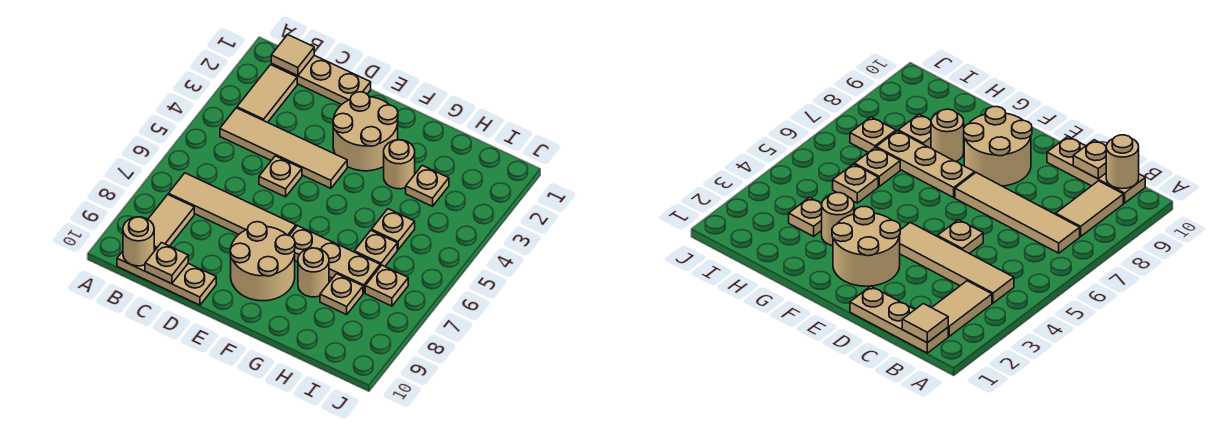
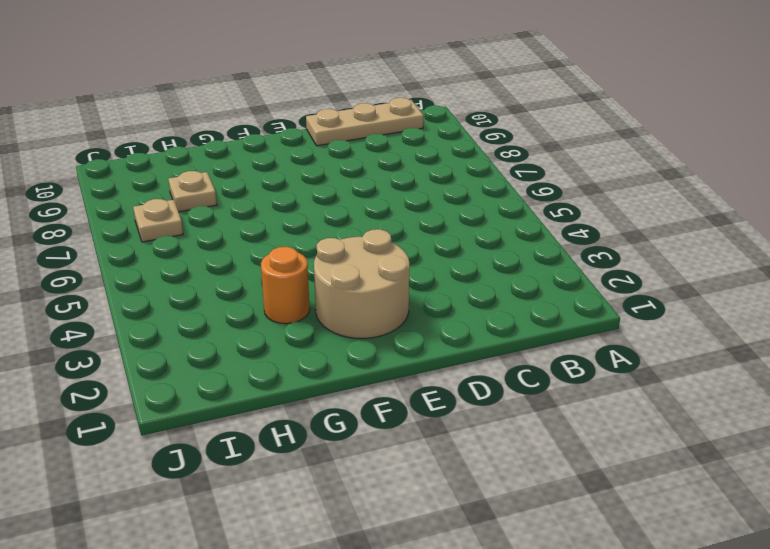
orange round brick G3 level 1 -> tan round brick G3 level 1
none -> tan plate B1:D1 level 1
none -> tan tile B2:B3 level 1
none -> tan tile B4:E4 level 1

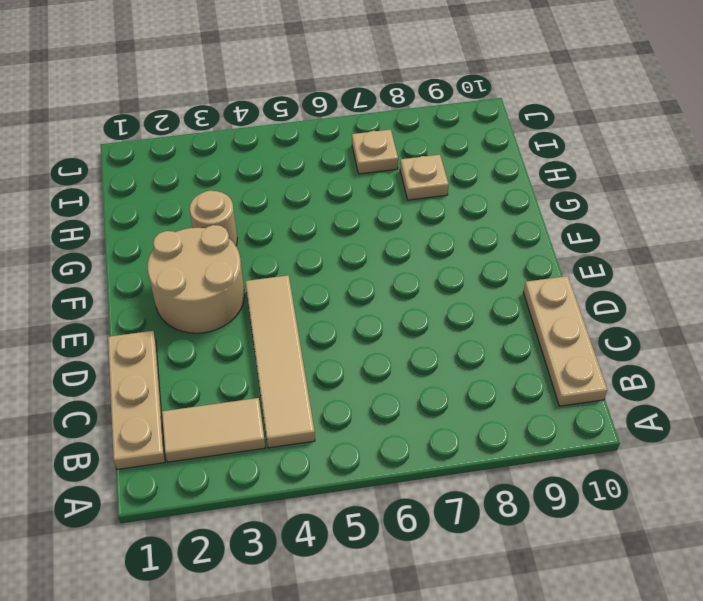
none -> tan tile B7:E7 level 1
none -> tan tile B8:B9 level 1
none -> tan plate D5 level 1

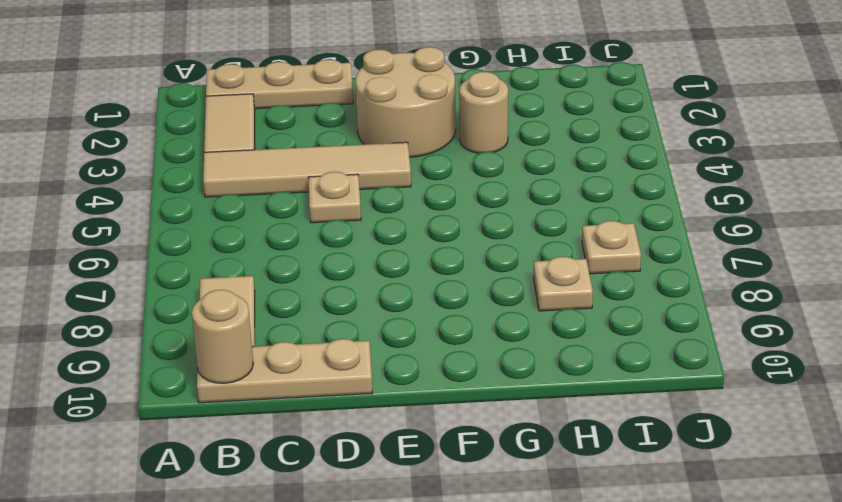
none -> tan tile B7:E7 level 1
none -> tan round brick E8:F9 level 1
none -> tan plate F7:H7 level 1

